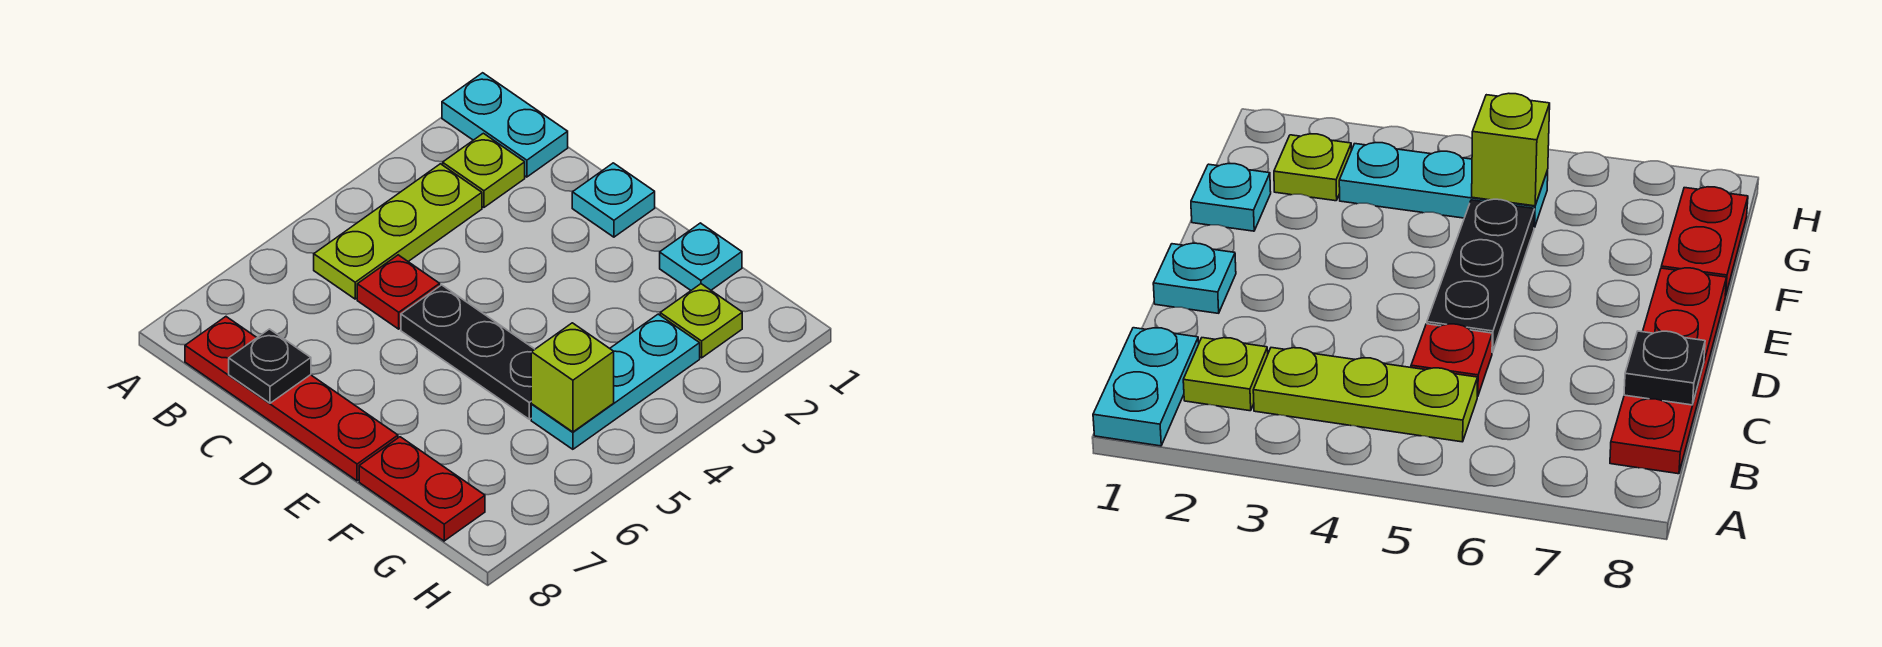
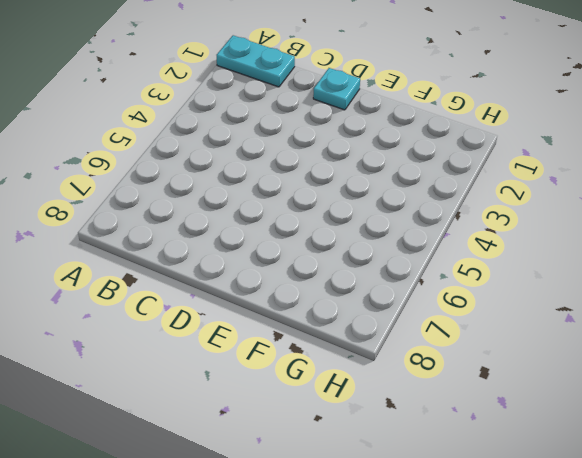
none -> lime plate B2 level 1
none -> lime plate B3:B5 level 1
none -> red plate B8:E8 level 1

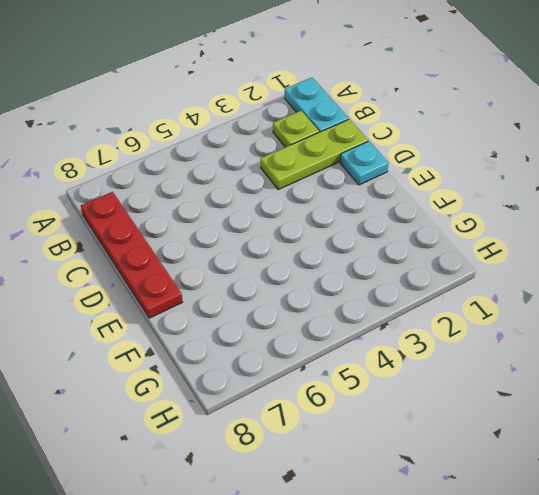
lime plate C1:C3 level 1 -> lime plate B3:B5 level 1
none -> red plate C5 level 1
none -> black plate D5:F5 level 1
none -> cyan plate F1 level 1

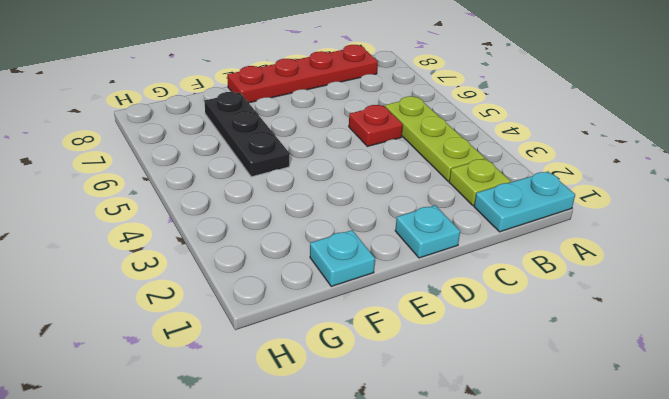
black plate F5:F7 level 1 -> black plate D5:F5 level 1
none -> red plate F8:G8 level 1
none -> lime plate G2 level 1
none -> cyan plate G3:G5 level 1

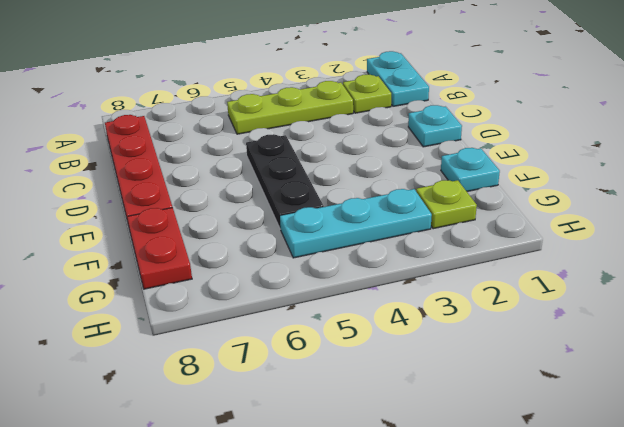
none -> red plate C5 level 1
none -> black plate C8 level 2
none -> lime brick G5 level 2

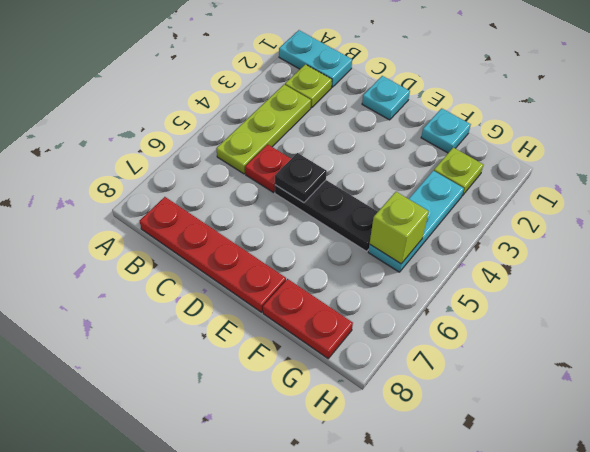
black plate D5 level 2 -> black plate C8 level 2

